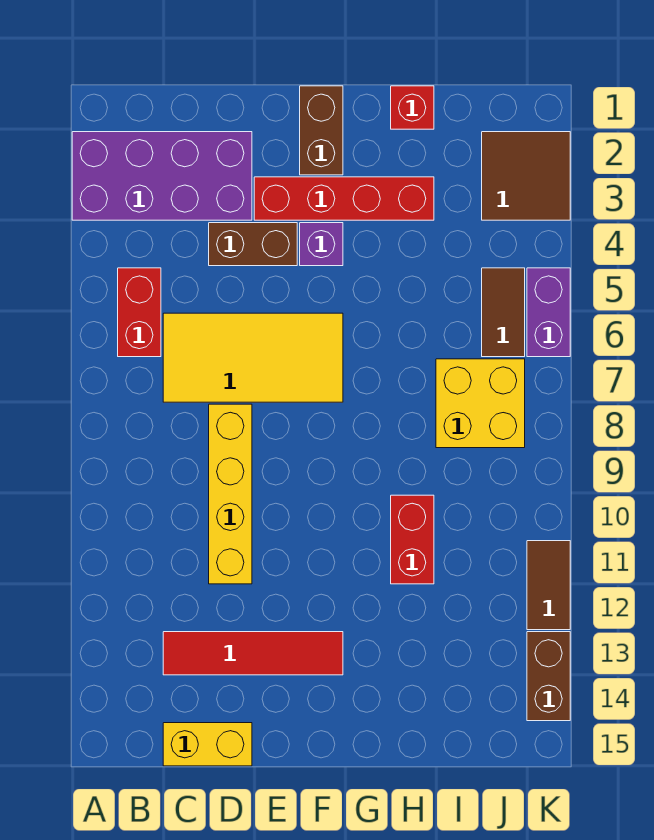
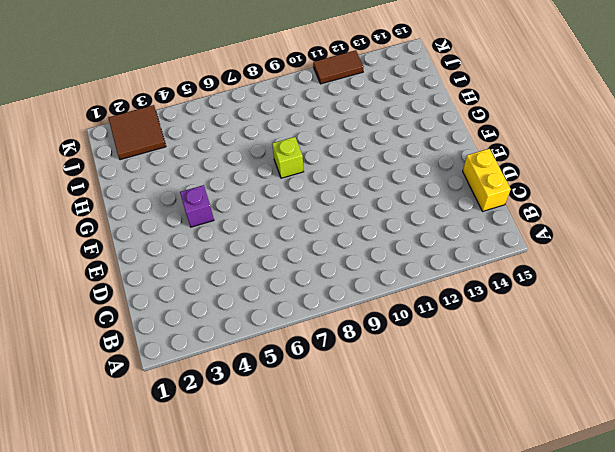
lime brick G8 level 1 -> none
none -> purple brick A2:D3 level 1
none -> red brick B5:B6 level 1
none -> yellow tile C6:F7 level 1

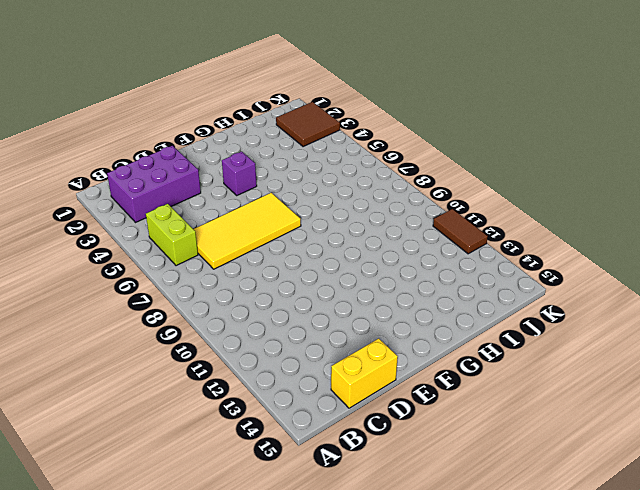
purple brick B2:D3 level 1 -> purple brick A2:D3 level 1
lime brick B5:B6 level 1 -> red brick B5:B6 level 1
none -> red tile C13:F13 level 1
none -> brown brick D4:E4 level 1
none -> yellow brick D8:D11 level 1

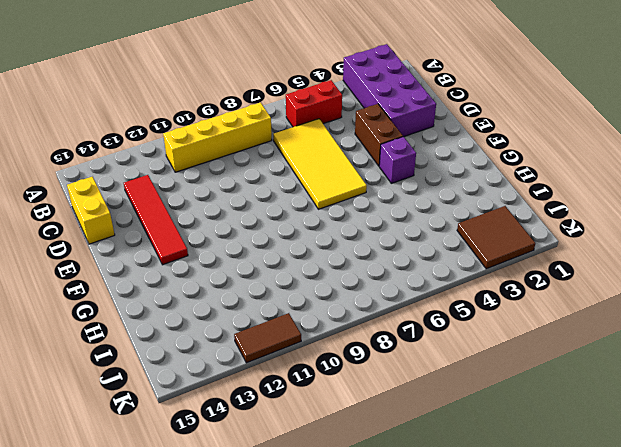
yellow brick B8:B11 level 1 -> yellow brick D8:D11 level 1
none -> red brick E3:H3 level 1
none -> brown brick F1:F2 level 1
none -> red brick H1 level 1

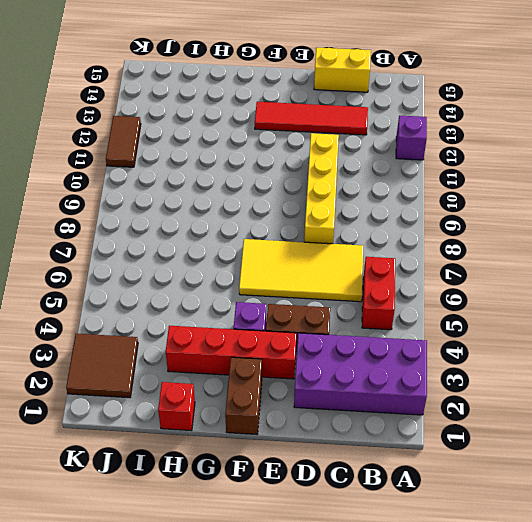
purple brick A12 level 1 -> none
none -> red brick H10:H11 level 1
none -> yellow brick I7:J8 level 1
none -> brown tile J5:J6 level 1

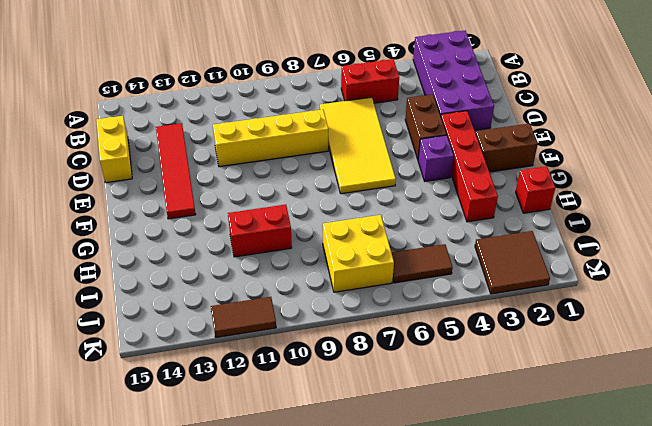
none -> purple brick K5:K6 level 1
none -> brown brick K13:K14 level 1

